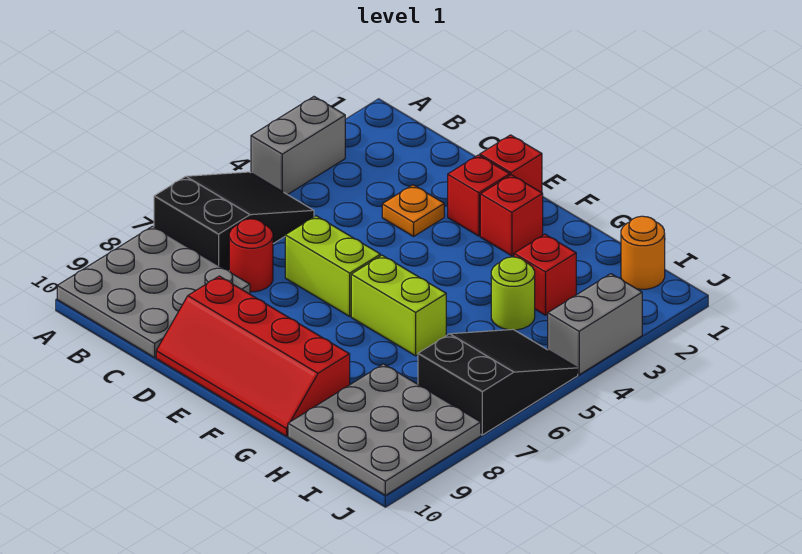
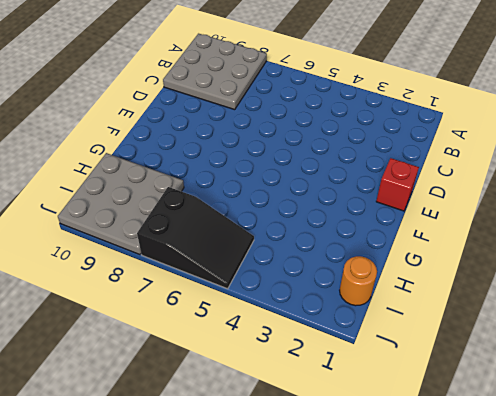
none -> grey brick A3:A4 level 1
none -> black slope A5:B7 level 1 top 7
none -> red round brick C7 level 1

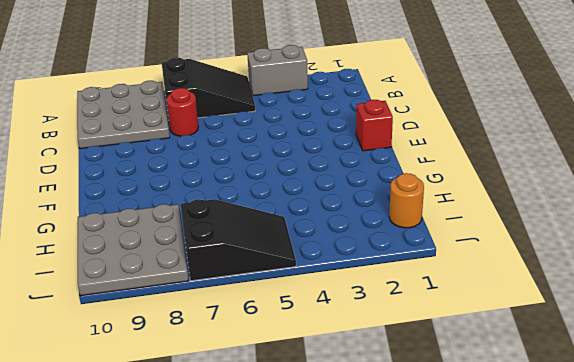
none -> orange plate D3 level 1
none -> lime brick D6:E6 level 1
none -> red slope D9:G10 level 1 top 9

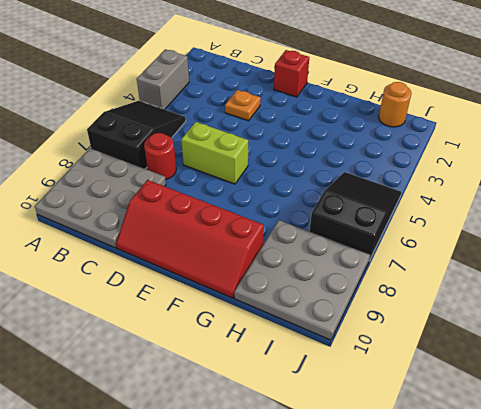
none -> red brick E2 level 1
none -> red brick F2 level 1
none -> lime brick F6:G6 level 1

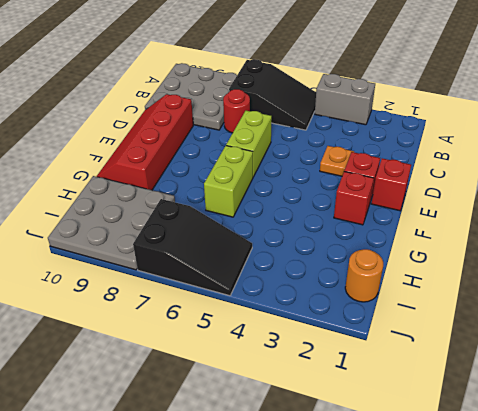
none -> red brick H3 level 1
none -> lime round brick H4 level 1
none -> grey brick J3:J4 level 1

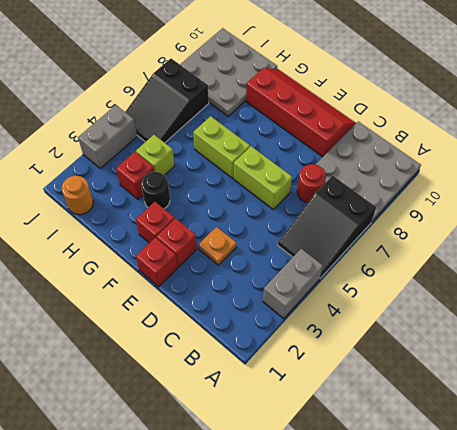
black round brick G3 level 1 -> none
lime brick H4 level 1 -> lime round brick H4 level 1

